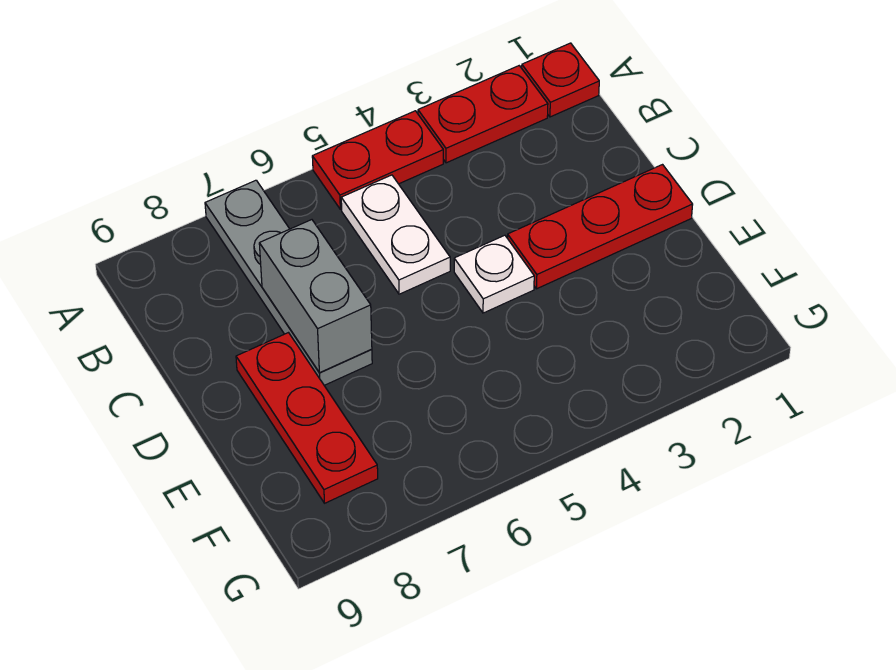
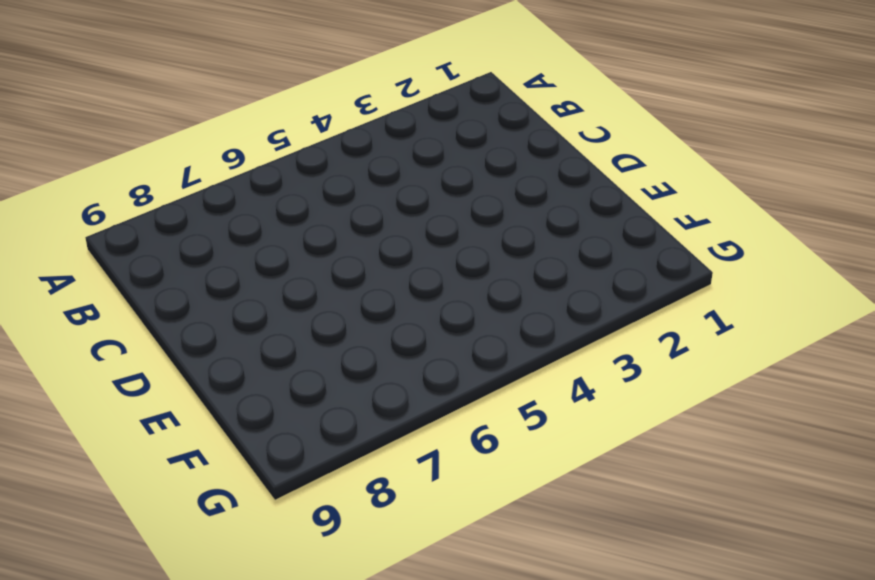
none -> red plate A1 level 1
none -> red plate A2:A3 level 1

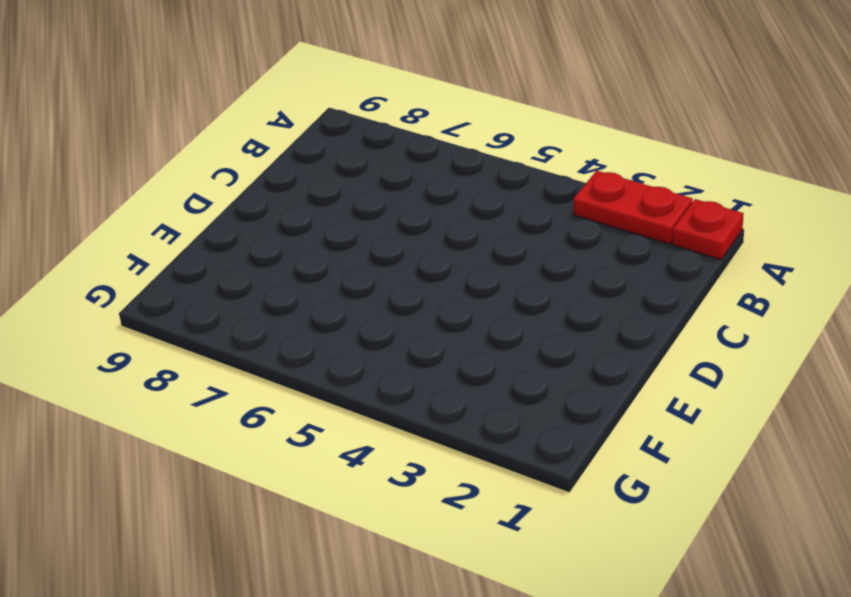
none -> red plate A4:A5 level 1
none -> grey plate A7:D7 level 1

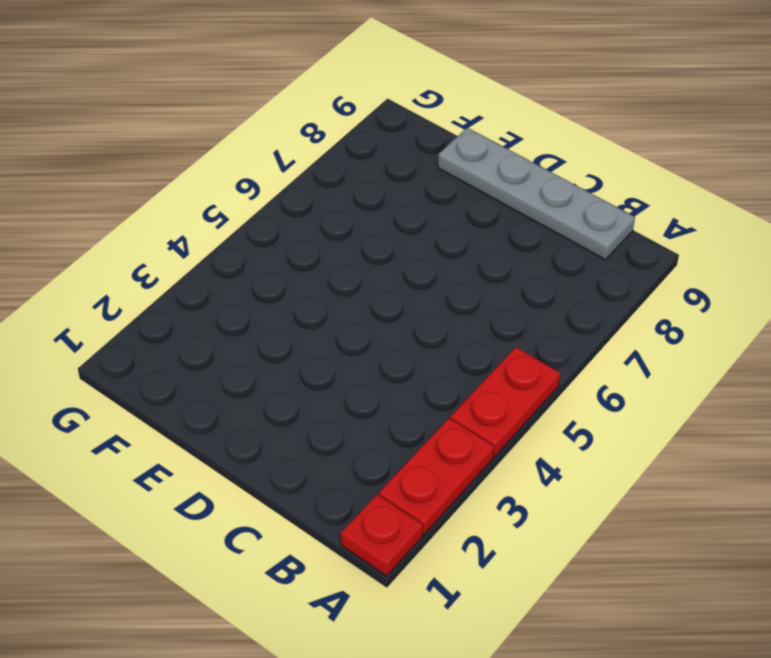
grey plate B9:E9 level 1 -> grey plate A7:D7 level 1
none -> white plate B5:C5 level 1
none -> red plate D1:D3 level 1

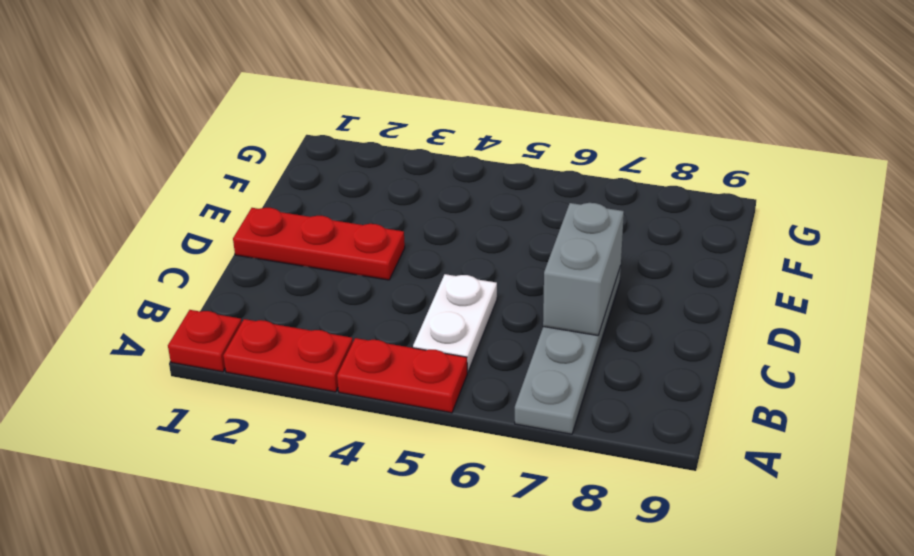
none -> white plate D4 level 1
none -> red plate D8:F8 level 1

